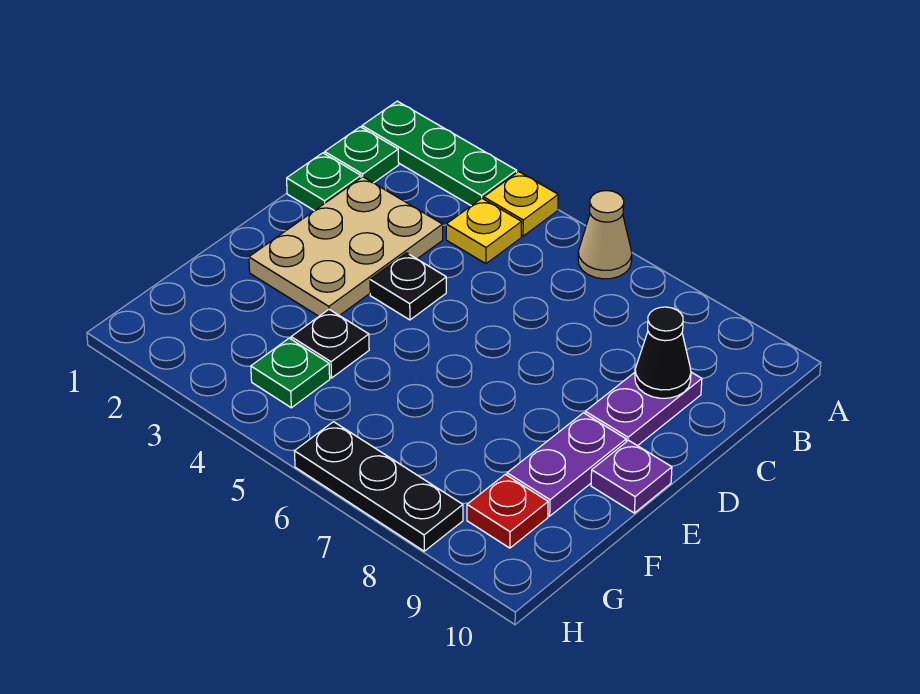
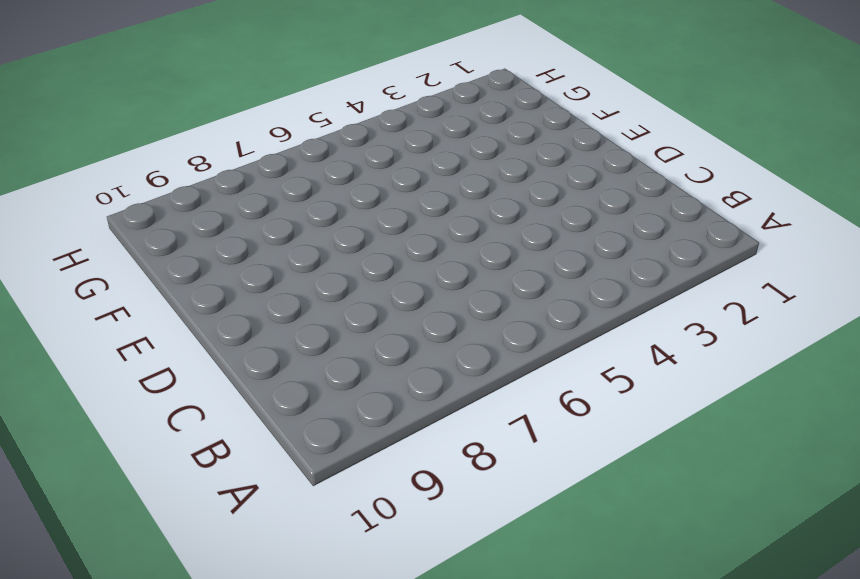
none -> green plate A1:A3 level 1
none -> yellow plate A4 level 1
none -> tan cone A6 level 1

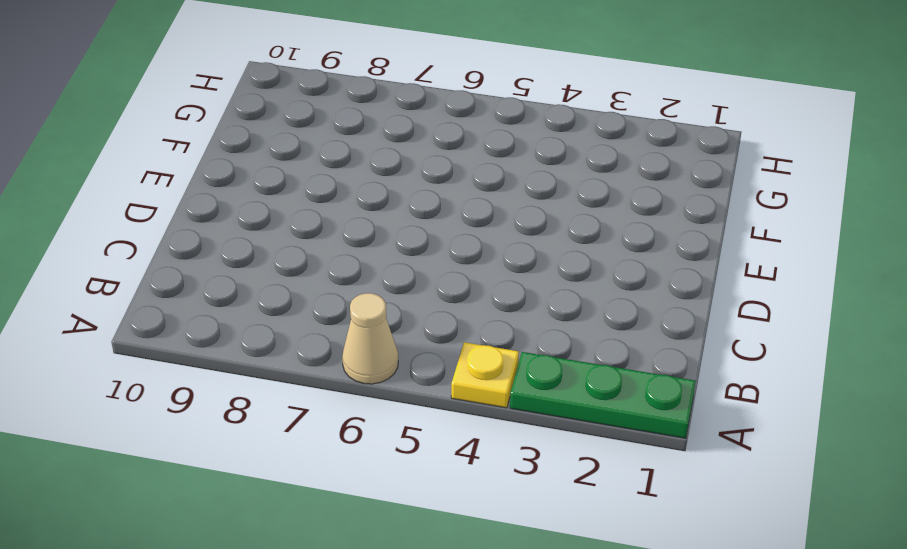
none -> green plate B1 level 1
none -> yellow plate B4 level 1
none -> green plate C1 level 1

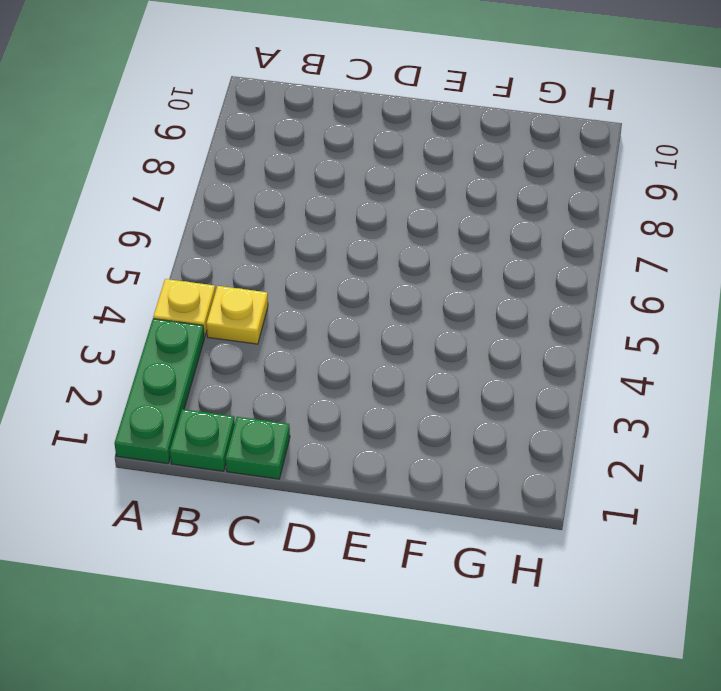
none -> tan cone A6 level 1
none -> tan plate C2:E3 level 1
none -> purple plate C9:D9 level 1

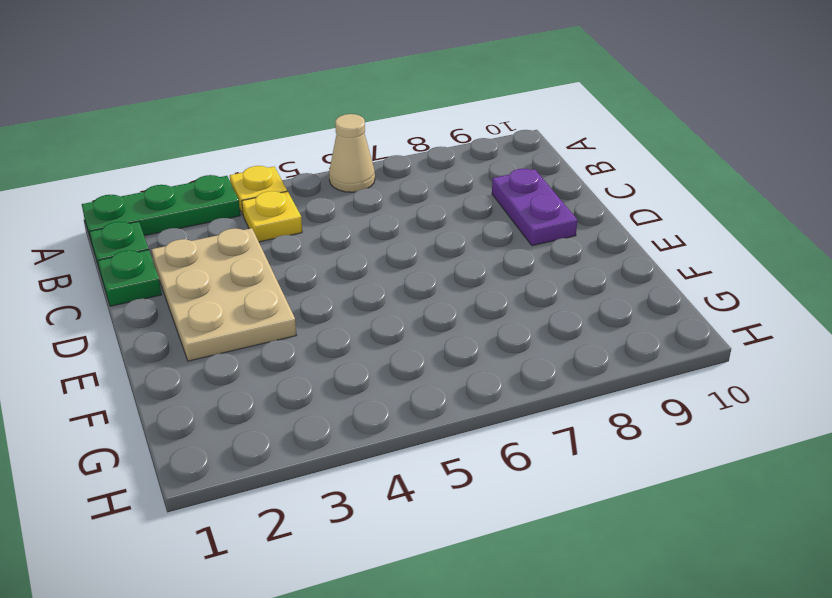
none -> black plate D4 level 1
none -> purple plate E9:F9 level 1
none -> purple plate E10 level 1

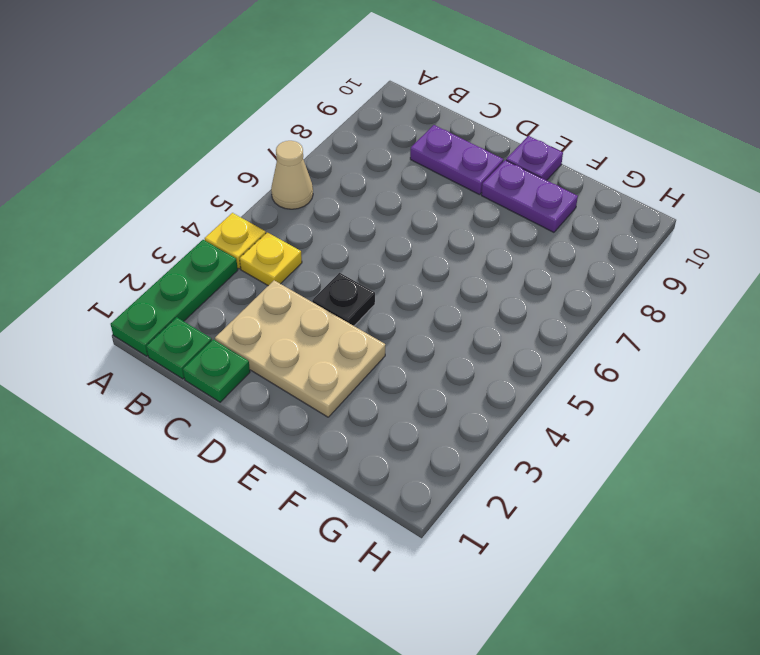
none -> black plate F4 level 1
none -> green plate G4 level 1
none -> red plate G9 level 1

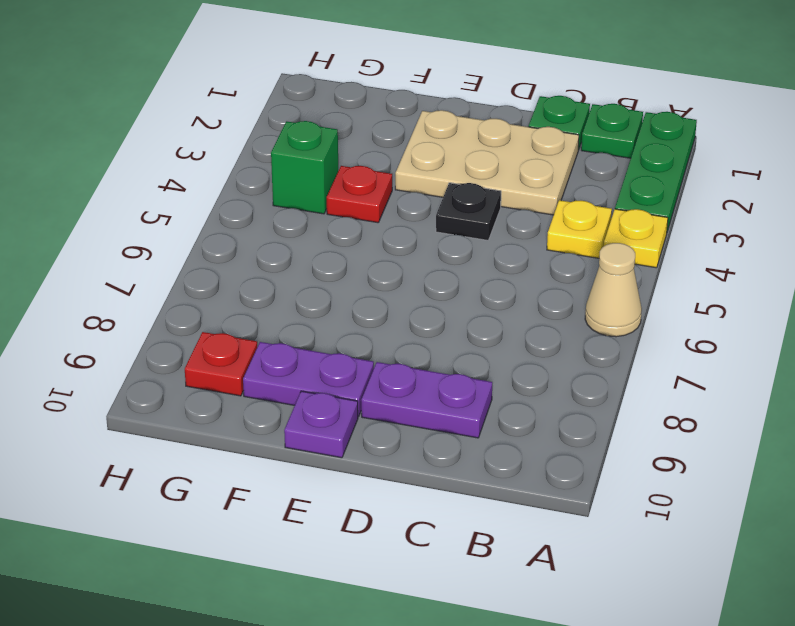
red plate F4 level 1 -> black plate F4 level 1
green brick G4 level 1 -> green plate G4 level 1
none -> black plate H6:H8 level 1
none -> black cone C9 level 2

